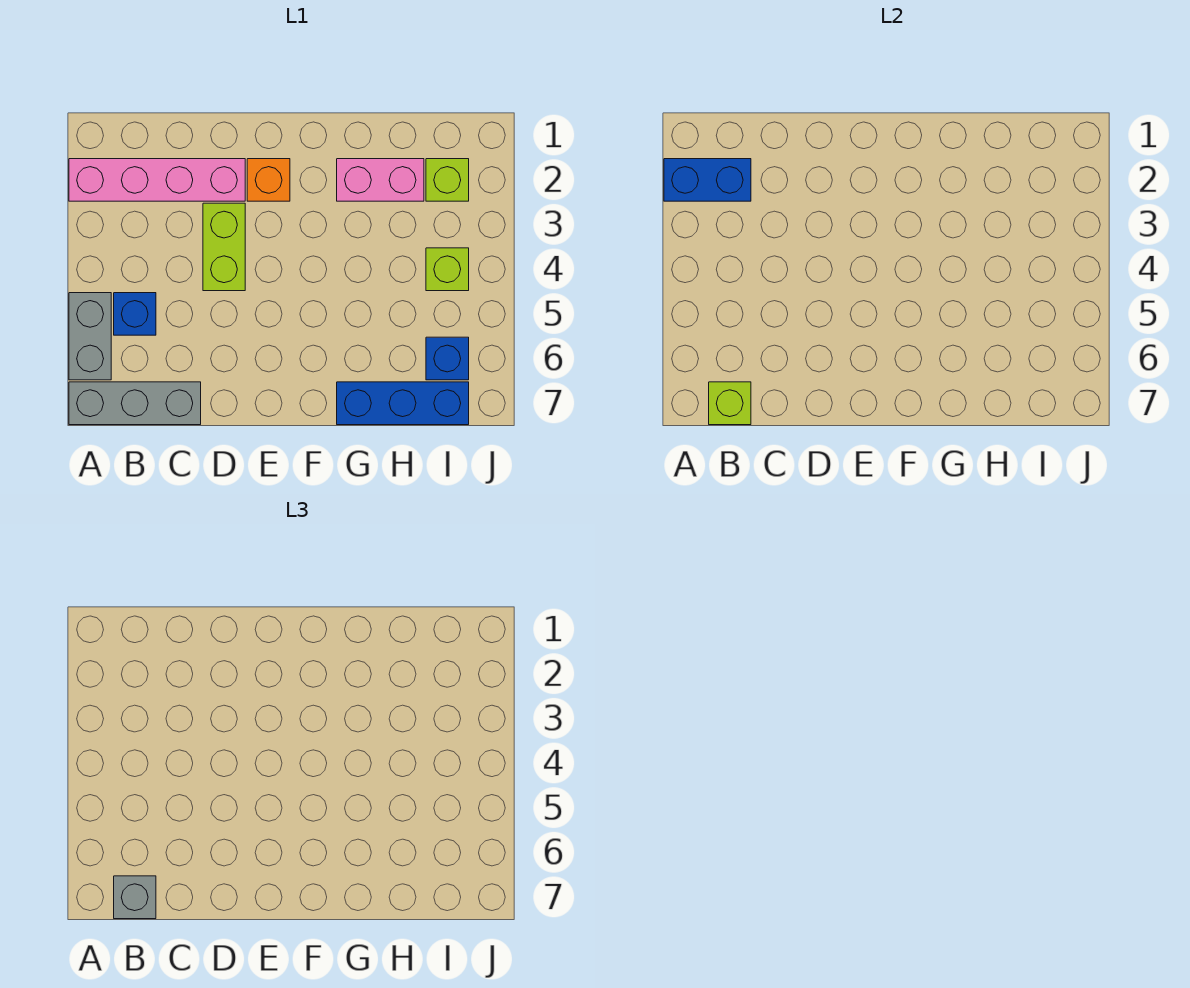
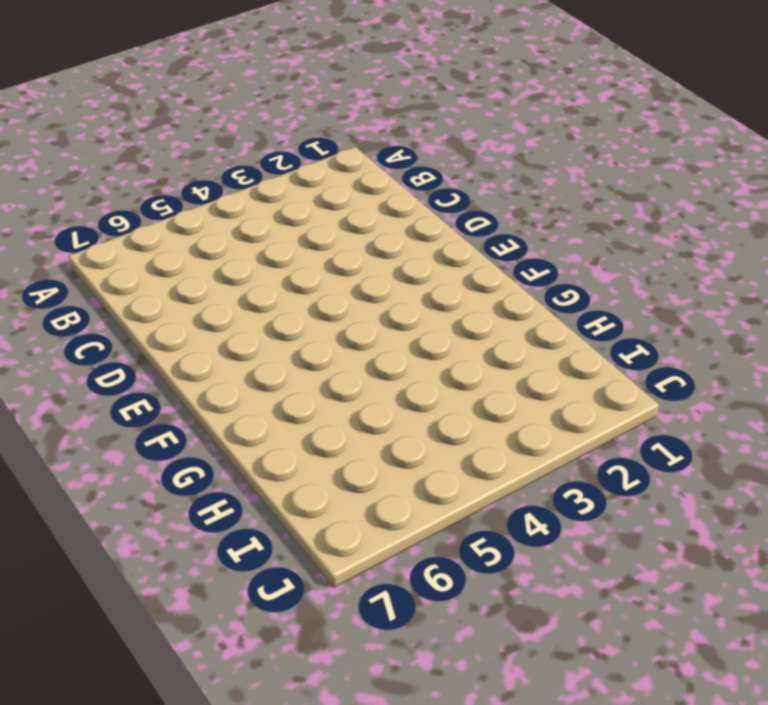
none -> pink brick A2:D2 level 1
none -> grey brick A5:A6 level 1
none -> grey brick A7:C7 level 1

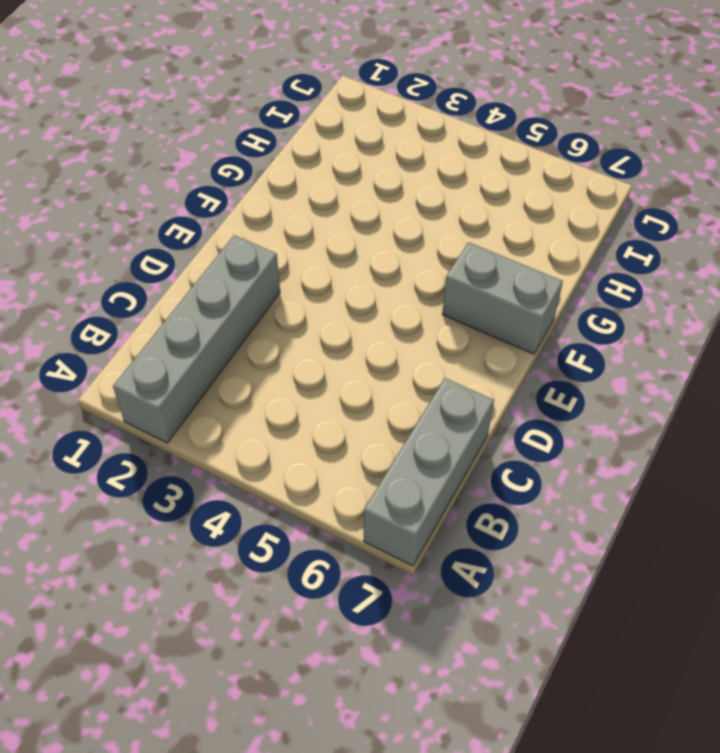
grey brick A2:D2 level 1 -> pink brick A2:D2 level 1
grey brick F6:F7 level 1 -> grey brick A5:A6 level 1
none -> blue brick B5 level 1
none -> lime brick D3:D4 level 1
none -> orange brick E2 level 1

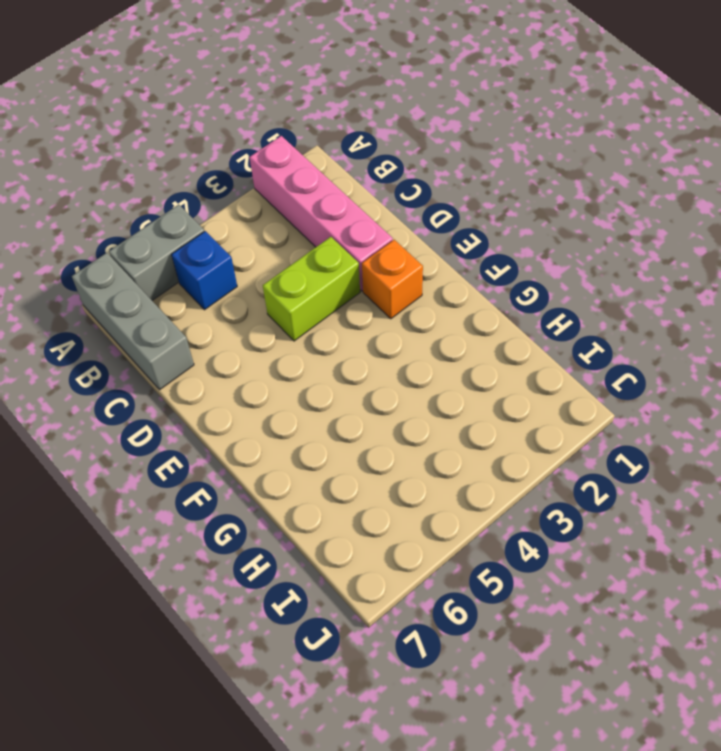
none -> pink brick G2:H2 level 1
none -> blue brick G7:I7 level 1
none -> lime brick I2 level 1

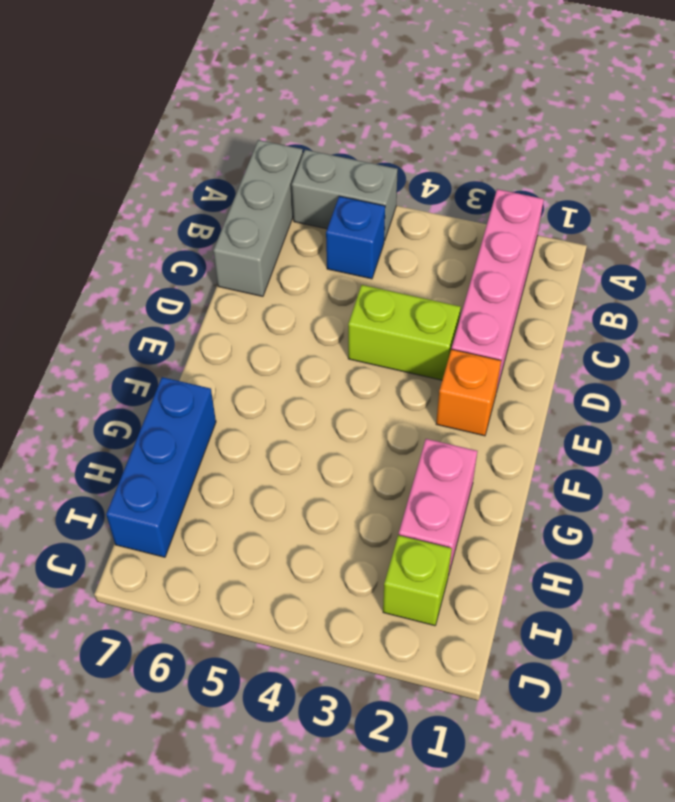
none -> lime brick I4 level 1
none -> blue brick I6 level 1
none -> blue brick A2:B2 level 2

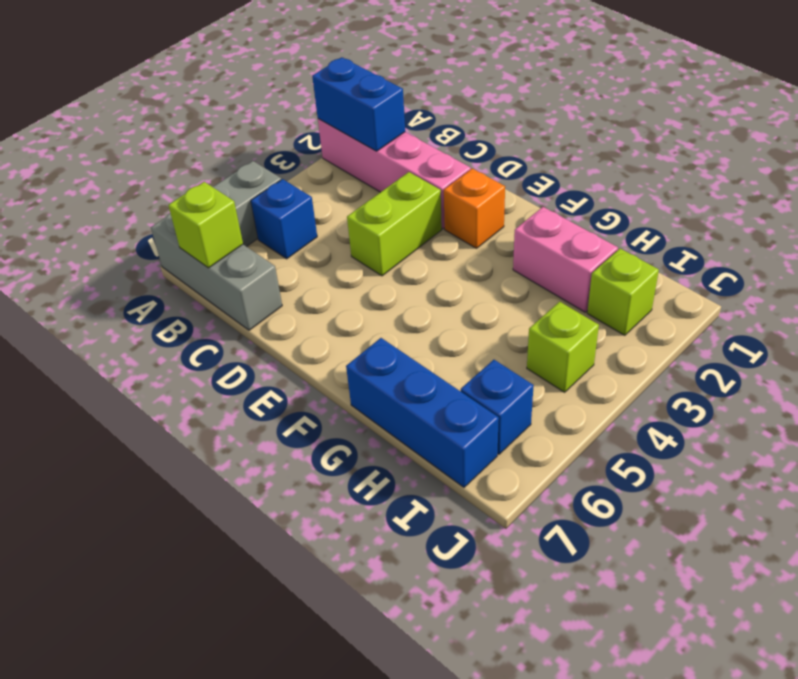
none -> grey brick B7 level 3

